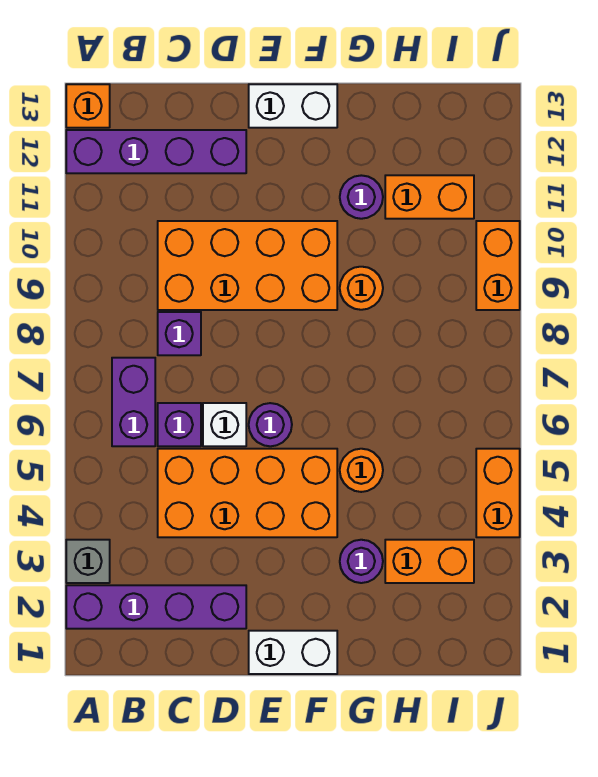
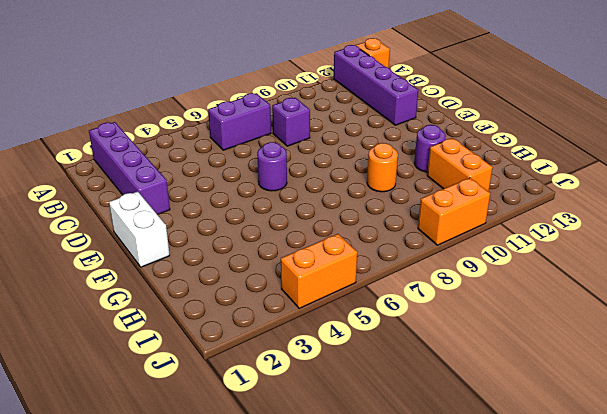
none -> grey brick A3 level 1
none -> orange brick C4:F5 level 1
none -> purple brick C6 level 1

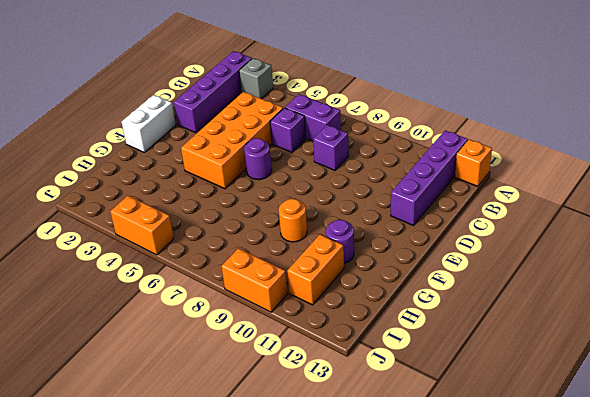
none -> orange brick C9:F10 level 1
none -> white brick D6 level 1
none -> white brick E13:F13 level 1

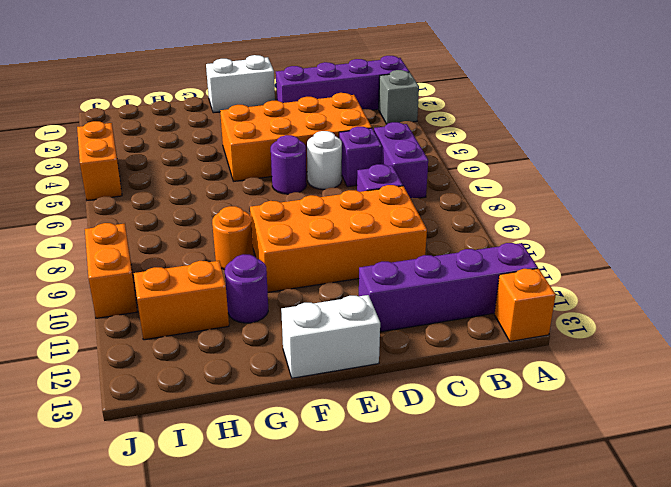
white round brick D6 level 1 -> white brick D6 level 1
none -> purple round brick G3 level 1
none -> orange round brick G5 level 1
none -> orange brick H3:I3 level 1

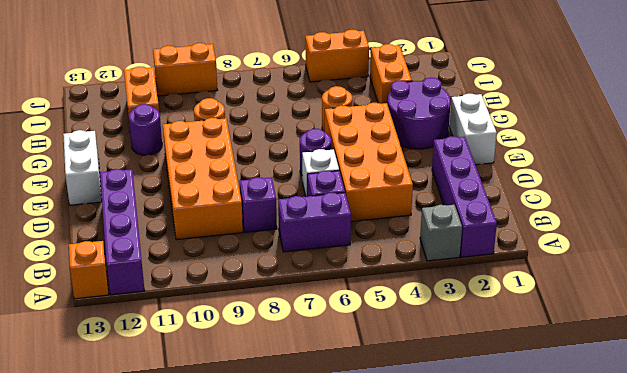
purple round brick F2:G3 level 1 -> purple round brick G3 level 1

